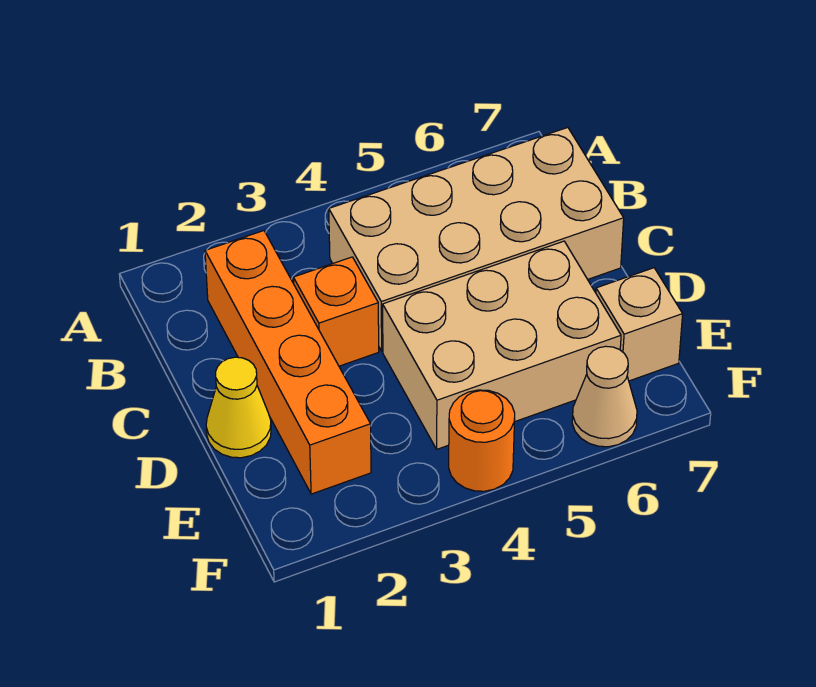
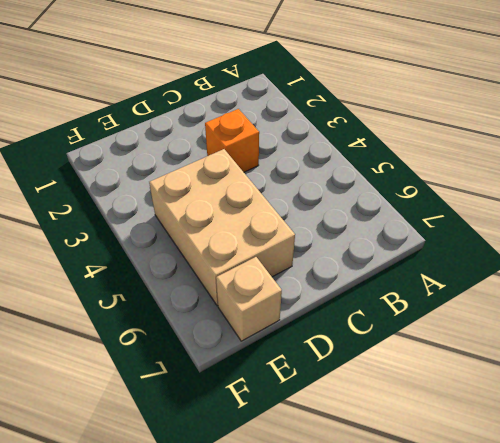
none -> orange brick B2:E2 level 1
none -> tan brick B4:C7 level 1

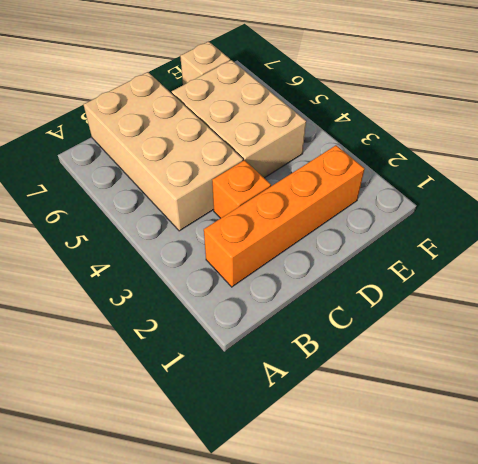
none -> yellow cone D1 level 1
none -> orange round brick F4 level 1

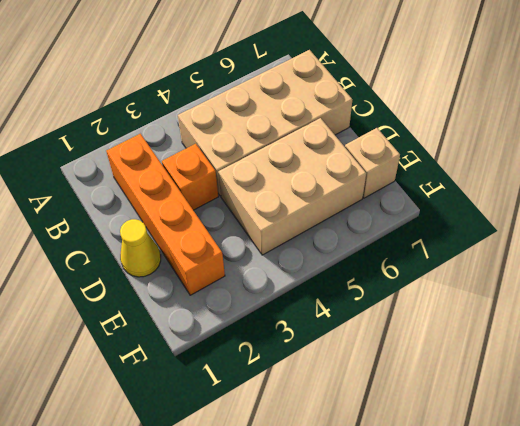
none -> orange round brick F4 level 1
none -> tan cone F6 level 1

